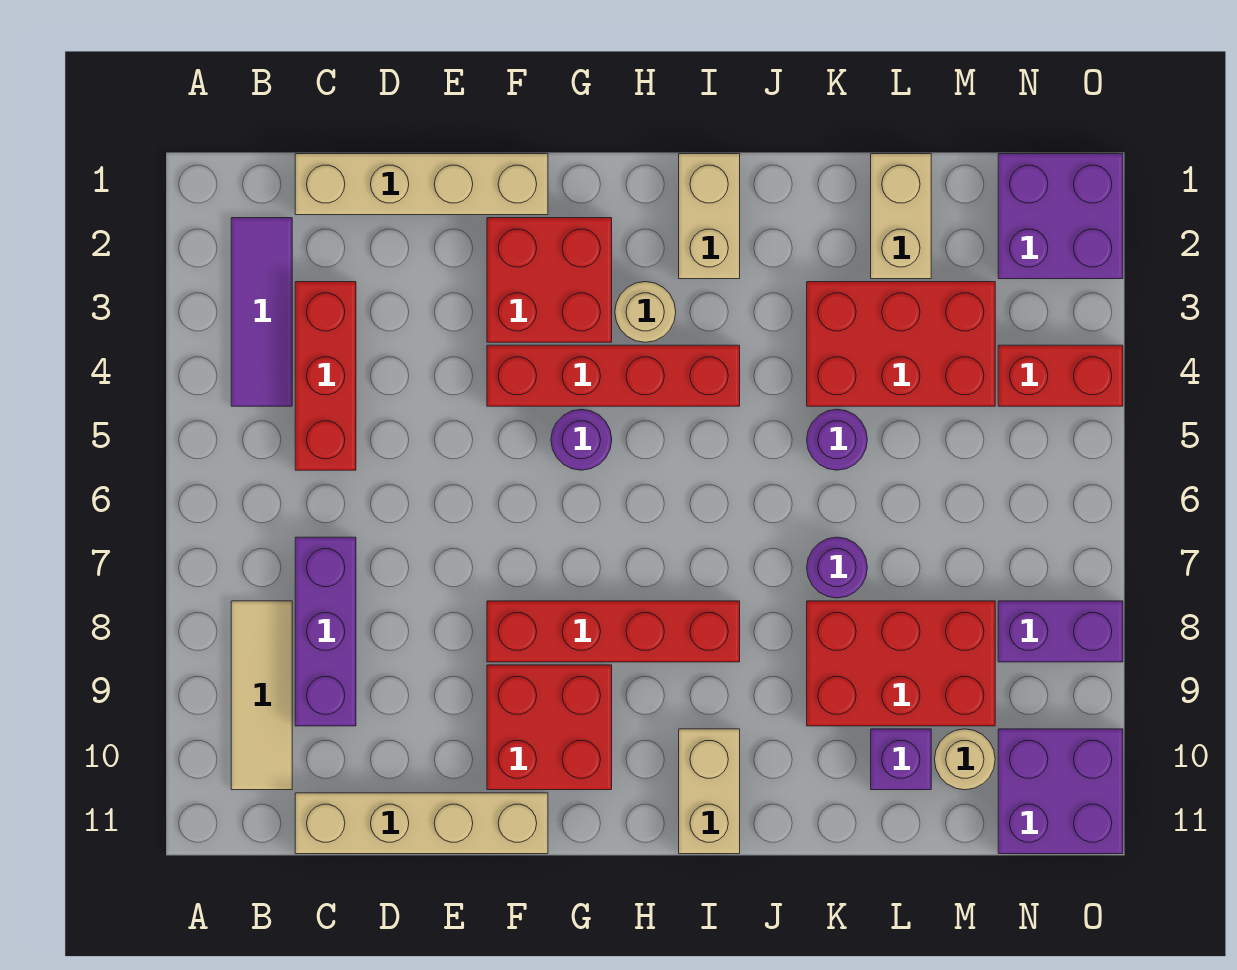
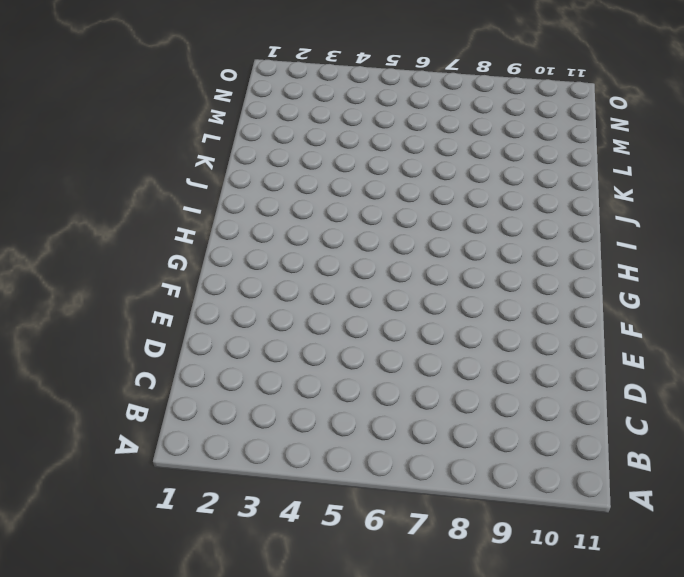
none -> purple tile B2:B4 level 1
none -> tan tile B8:B10 level 1
none -> tan brick C1:F1 level 1

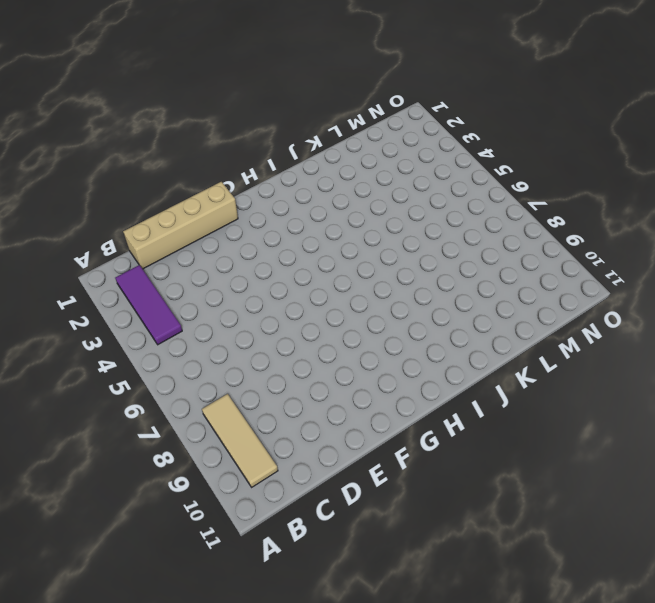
none -> red brick C3:C5 level 1
none -> purple brick C7:C9 level 1
none -> tan brick C11:F11 level 1

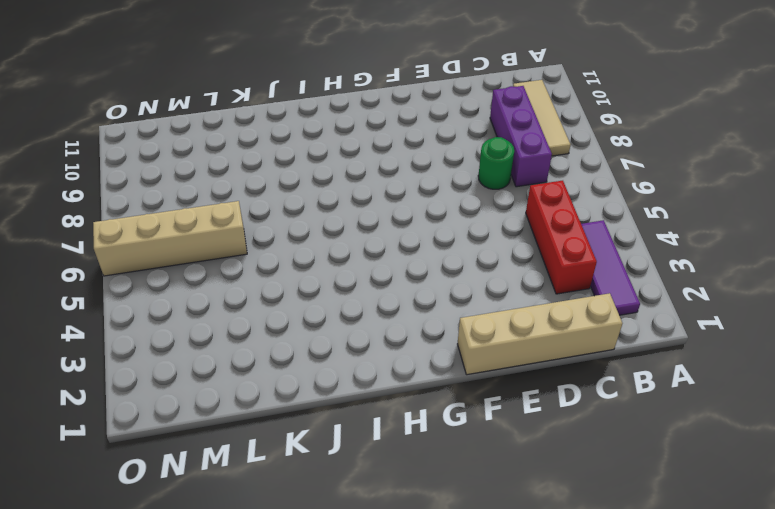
green round brick D7 level 1 -> none
tan brick L6:O6 level 1 -> tan brick C11:F11 level 1
none -> red brick F2:G3 level 1
none -> red brick F4:I4 level 1
none -> red brick F8:I8 level 1

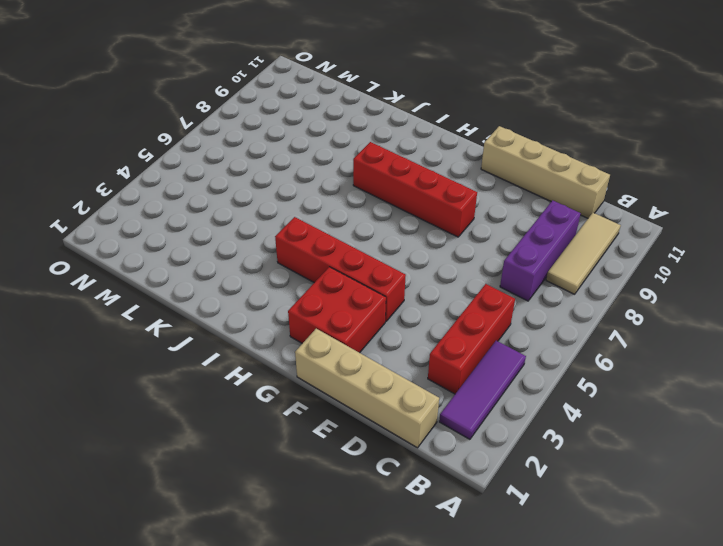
none -> red brick F9:G10 level 1
none -> purple round brick G5 level 1
none -> tan round brick H3 level 1

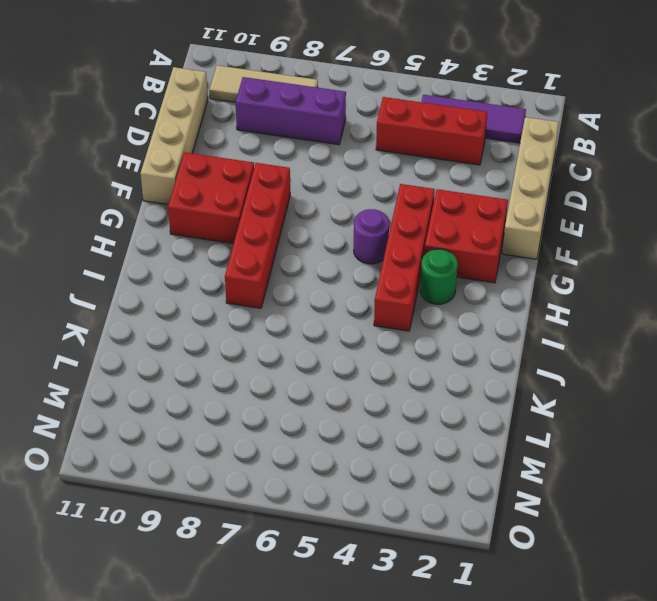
green round brick H3 level 1 -> tan round brick H3 level 1
none -> tan brick I1:I2 level 1
none -> tan brick I10:I11 level 1
none -> red brick K3:M4 level 1

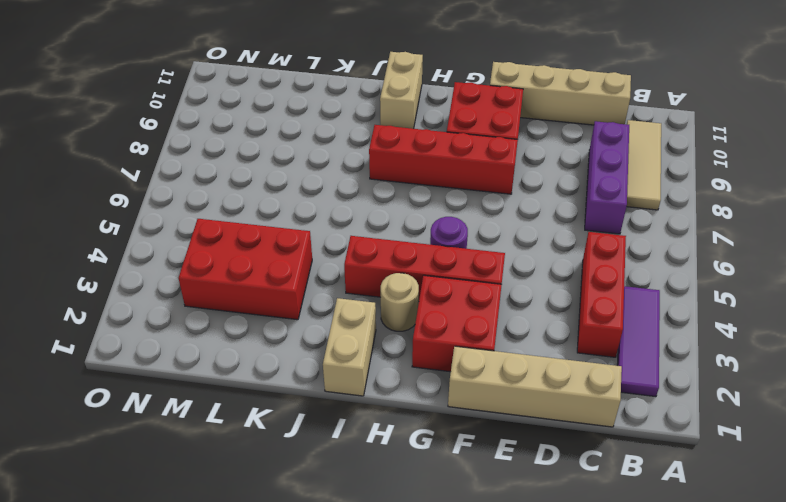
none -> purple round brick K5 level 1
none -> purple round brick K7 level 1
none -> red brick K8:M9 level 1

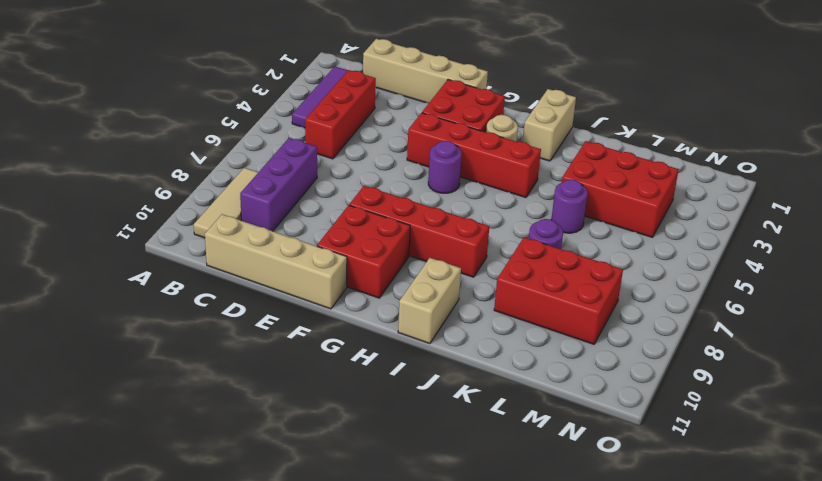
none -> tan brick L1:L2 level 1
none -> purple brick L10 level 1
none -> tan round brick M10 level 1

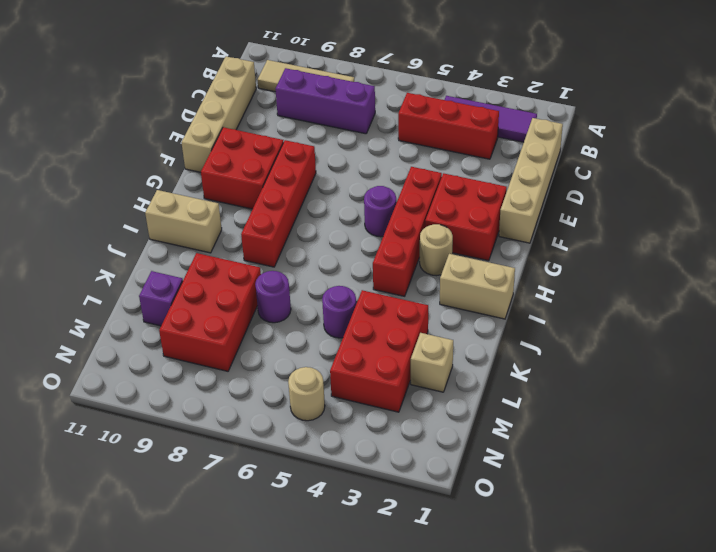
tan brick L2 level 1 -> tan brick L1:L2 level 1
tan round brick N5 level 1 -> tan round brick M10 level 1
none -> purple brick N1:O2 level 1
none -> red brick N4:O4 level 1
none -> purple brick N8:O8 level 1

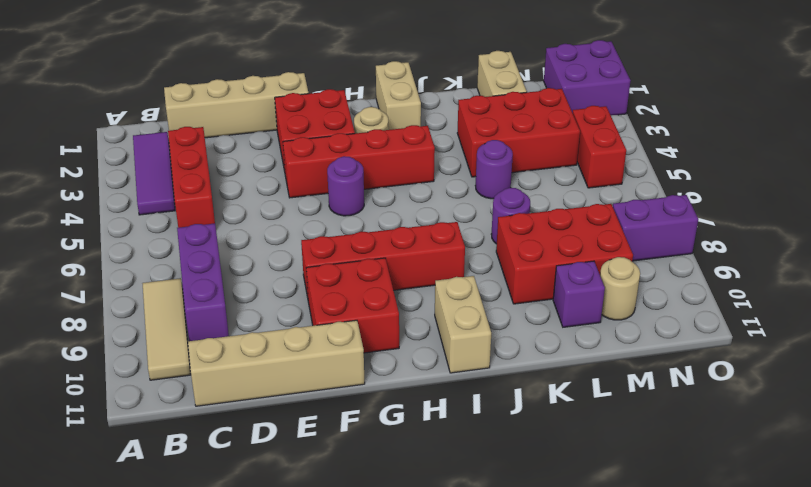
red brick N4:N5 level 1 -> red brick N4:O4 level 1
none -> purple brick N10:O11 level 1

